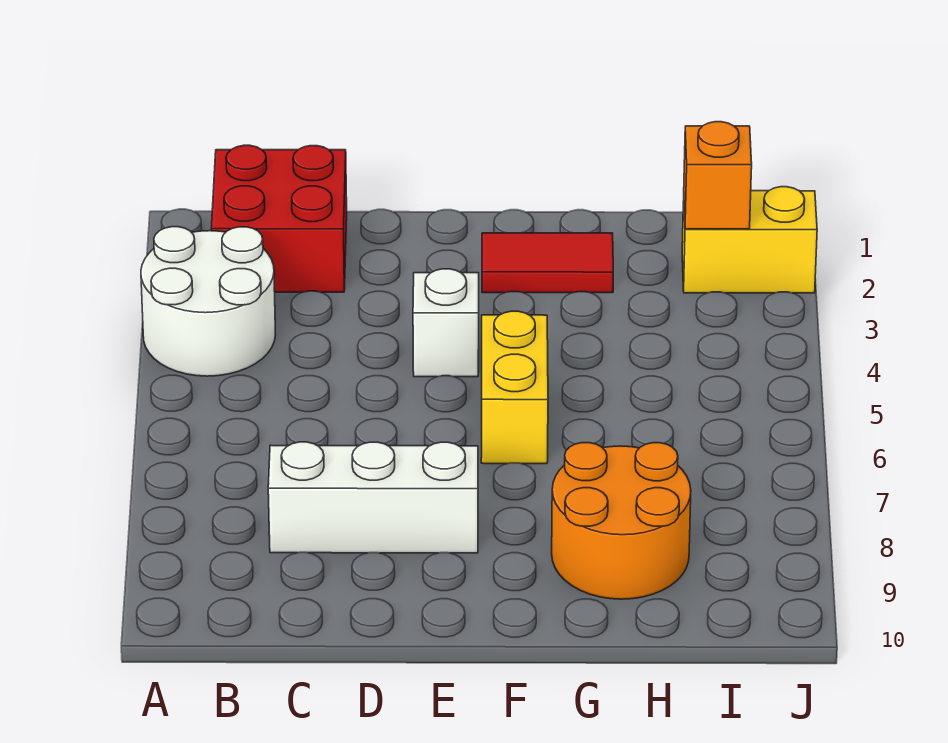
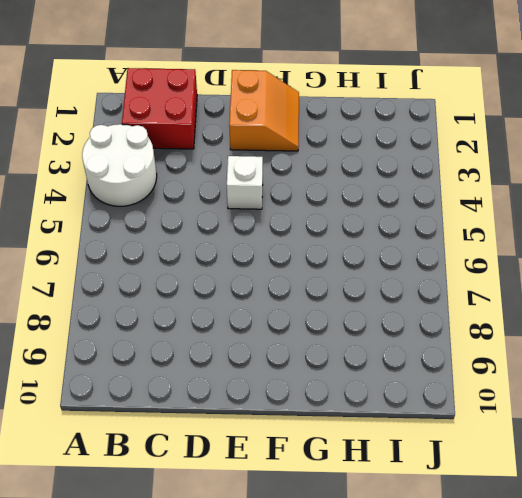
orange slope E1:F2 level 1 top E -> red tile F2:G2 level 1
none -> white brick C8:E8 level 1
none -> yellow brick F5:F6 level 1

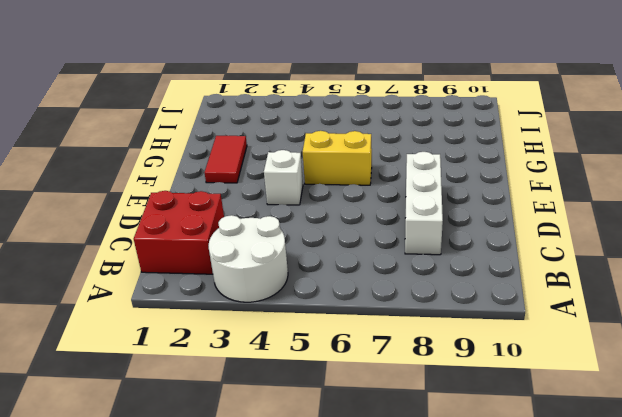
none -> orange round brick G8:H9 level 1
none -> yellow brick I2:J2 level 1

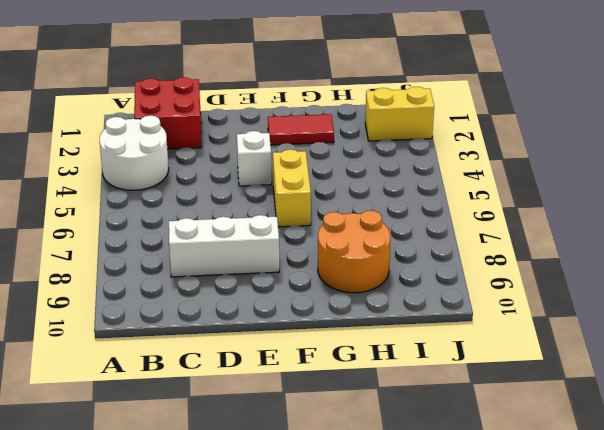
none -> orange brick I2 level 2

